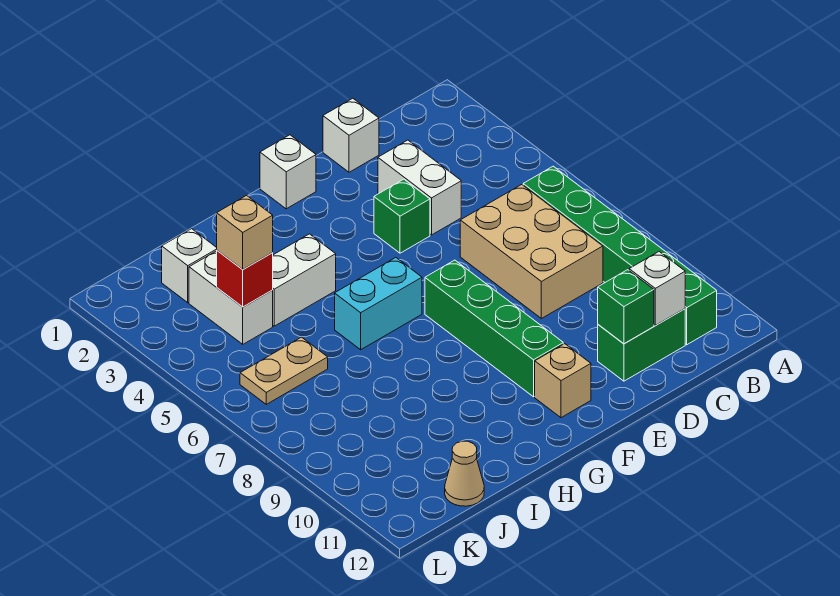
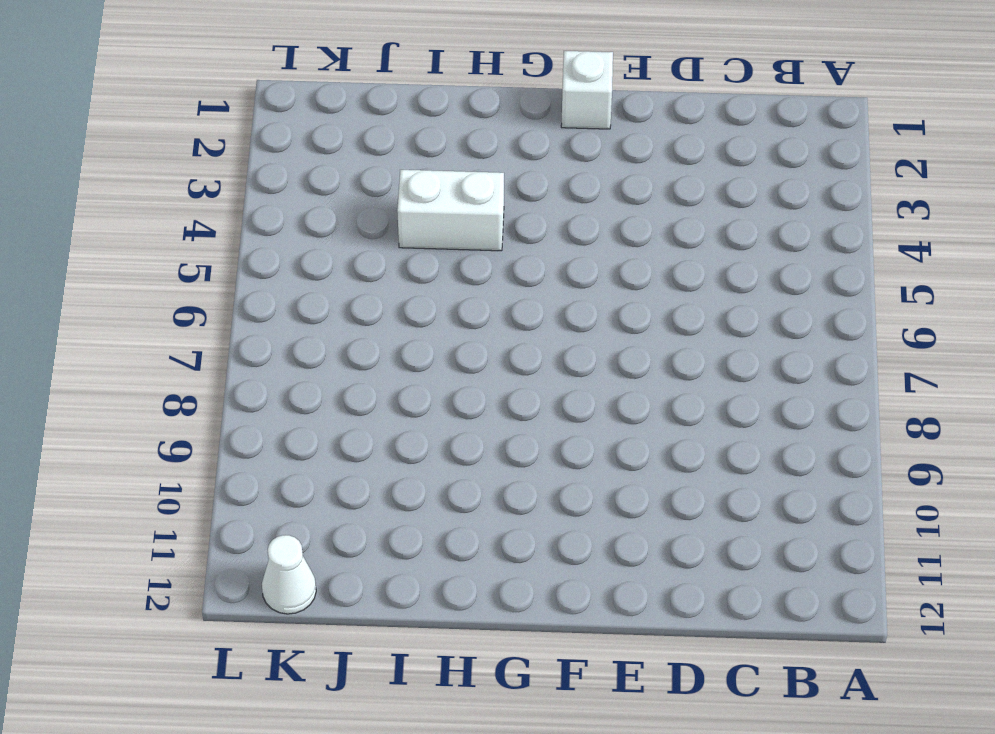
white cone K12 level 1 -> none
none -> green brick B6:B11 level 1
none -> tan brick C6:D8 level 1
none -> green brick C11:D11 level 1

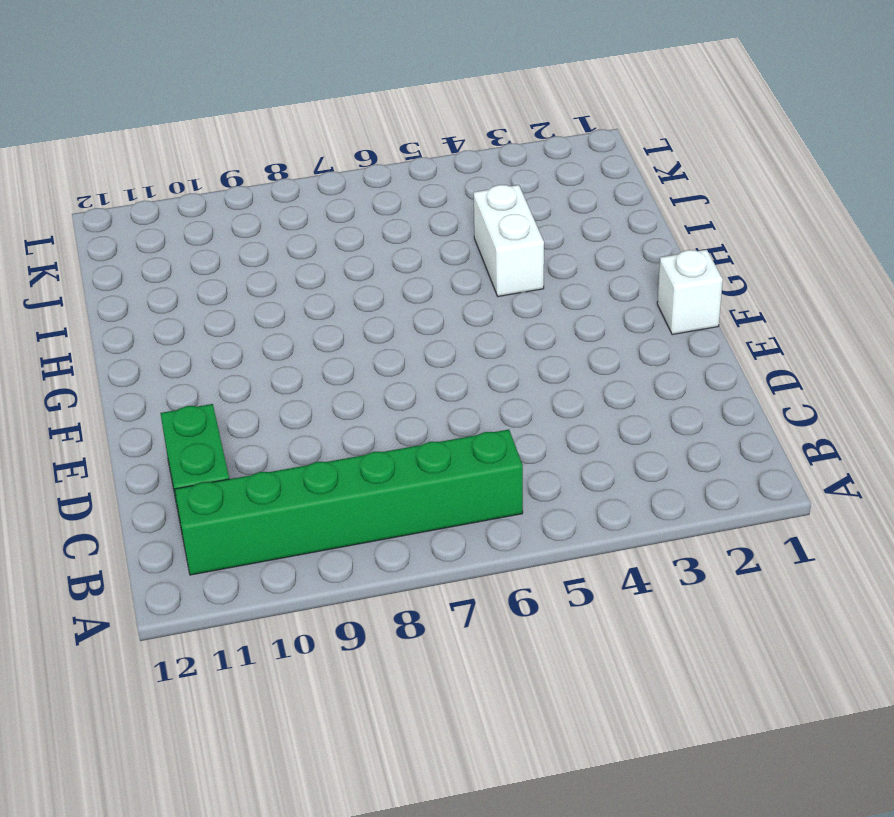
none -> tan brick C6:D8 level 1
none -> white brick D1 level 1
none -> white brick D3:D4 level 1

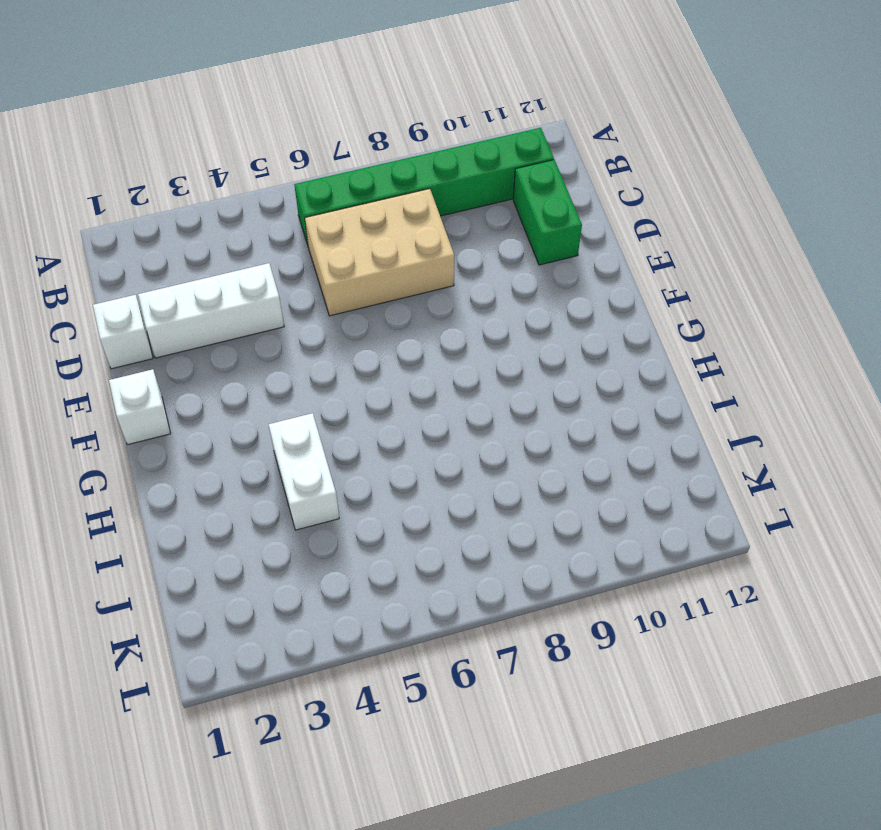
white brick D2:D4 level 1 -> white brick D3:D4 level 1
none -> green brick E4 level 1
none -> green brick F7:F10 level 1
none -> tan brick F11 level 1

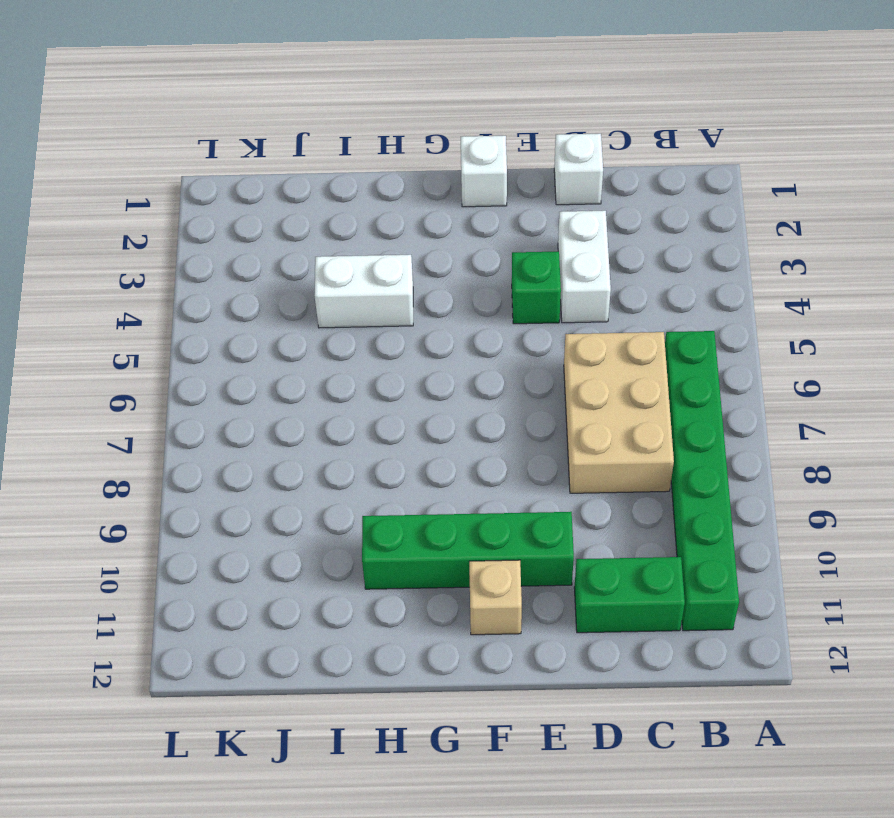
green brick E10:H10 level 1 -> green brick F7:F10 level 1
none -> cyan brick G6:H6 level 1
none -> white brick J2 level 1
none -> white brick J3:J4 level 1

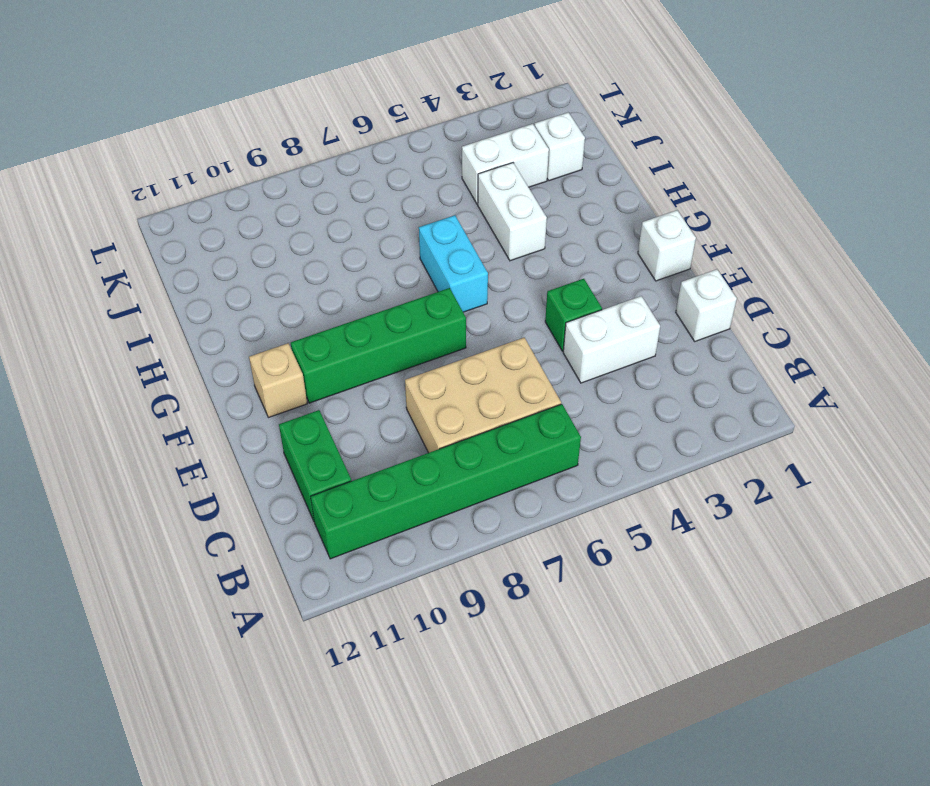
none -> tan plate J6:K6 level 1
none -> tan cone J12 level 1
none -> white brick C11 level 2

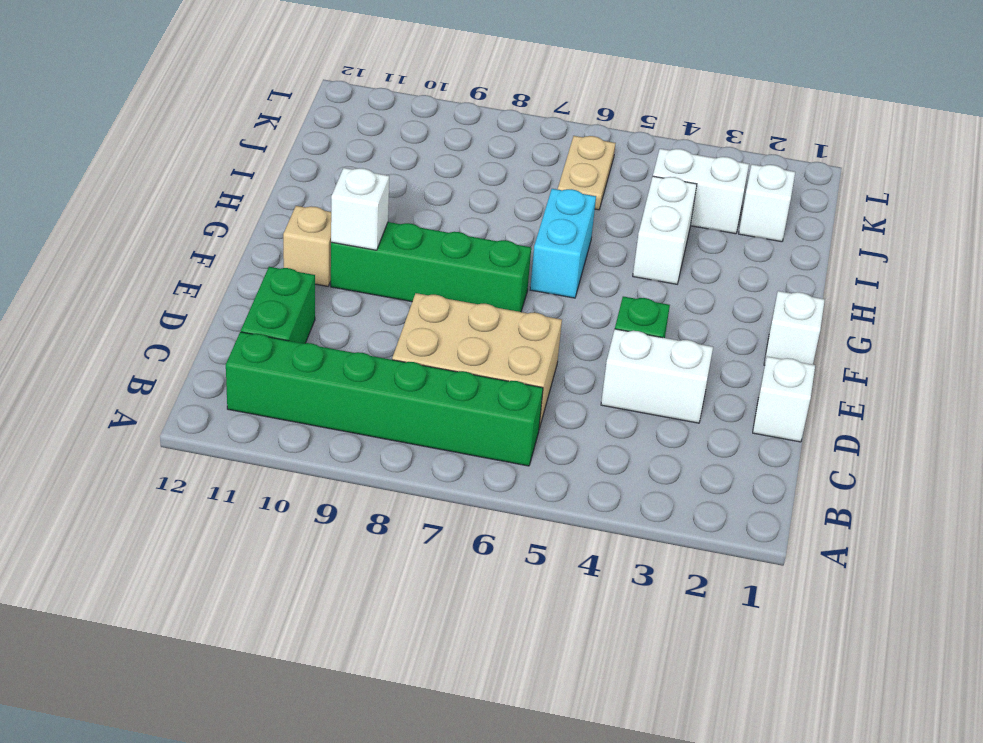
white brick F10 level 2 -> white brick C11 level 2
none -> tan cone J12 level 1
none -> green brick D11 level 2
none -> red brick J4 level 2

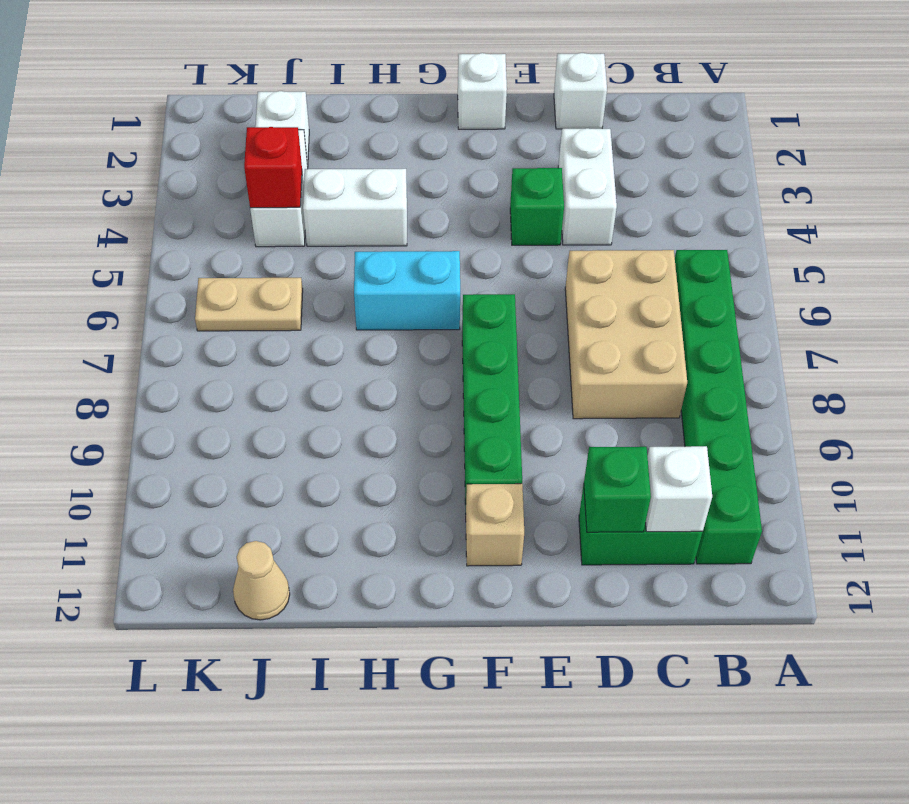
none -> tan brick J4 level 3

